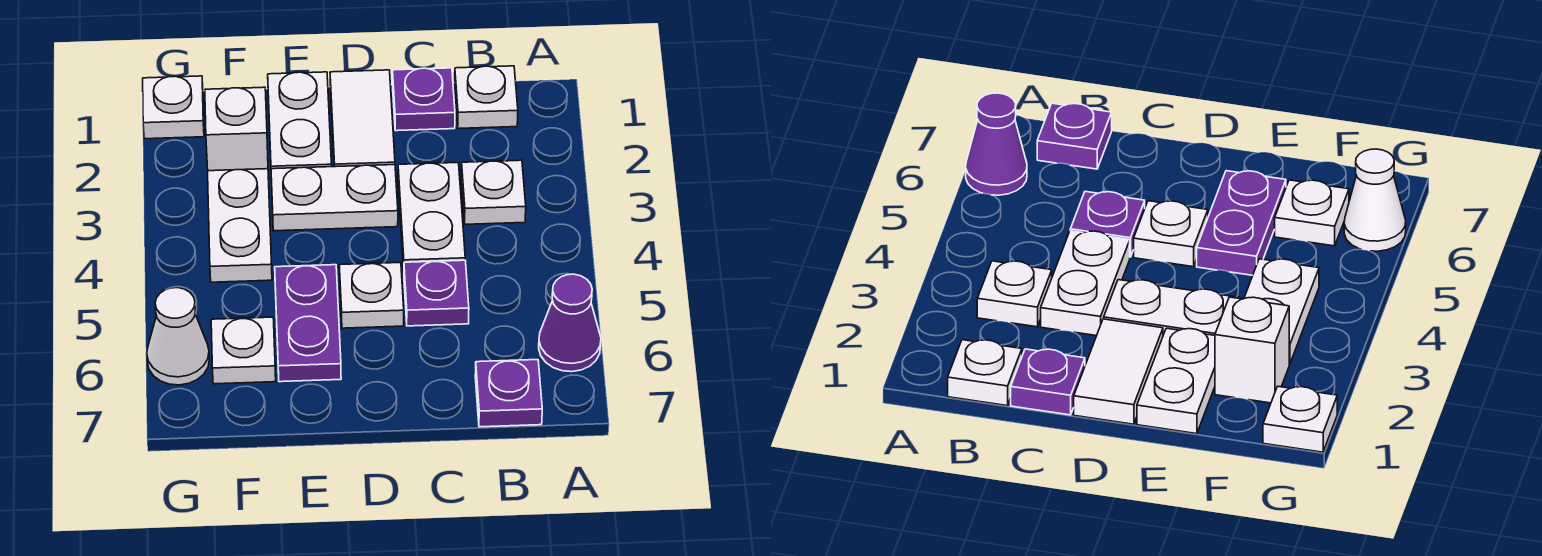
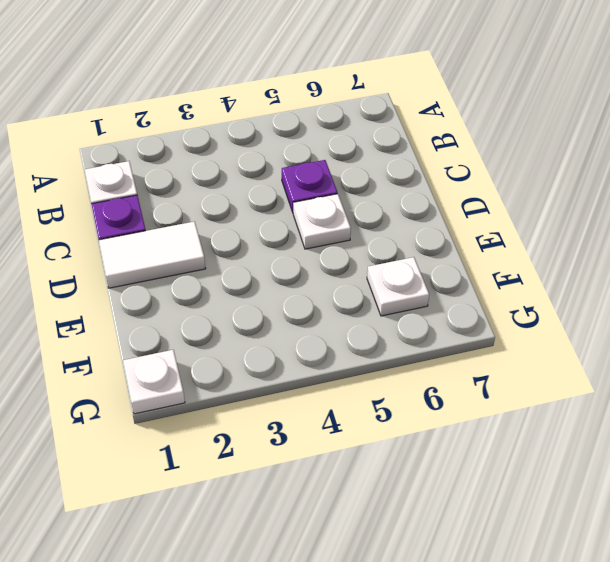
none -> purple cone A6 level 1
none -> white plate B3 level 1
none -> purple plate B7 level 1

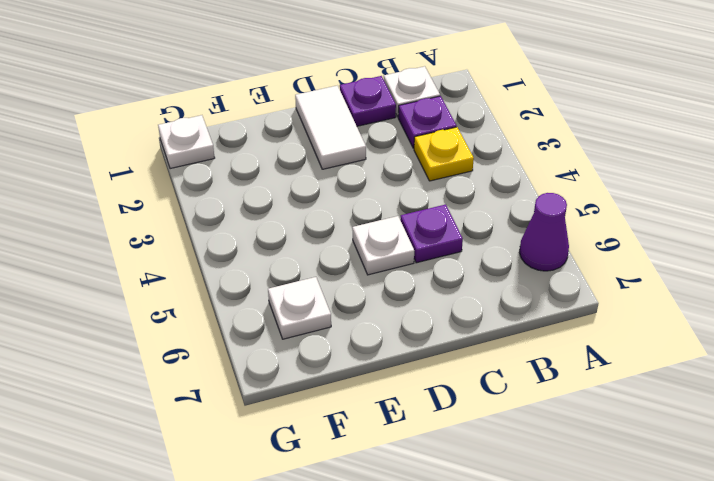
purple plate B2 level 1 -> purple plate B7 level 1
yellow plate B3 level 1 -> white plate B3 level 1
none -> white plate C3:C4 level 1
none -> white plate D3:E3 level 1
none -> white plate E1:E2 level 1

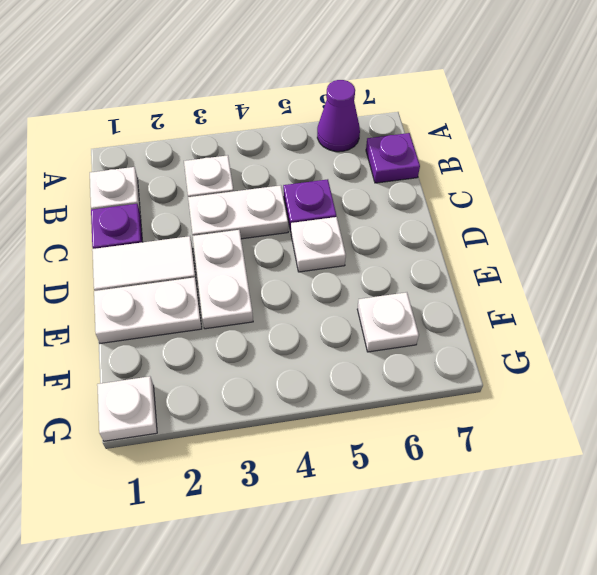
none -> purple plate E5:E6 level 1
none -> white brick F2 level 1
none -> white plate F3:F4 level 1

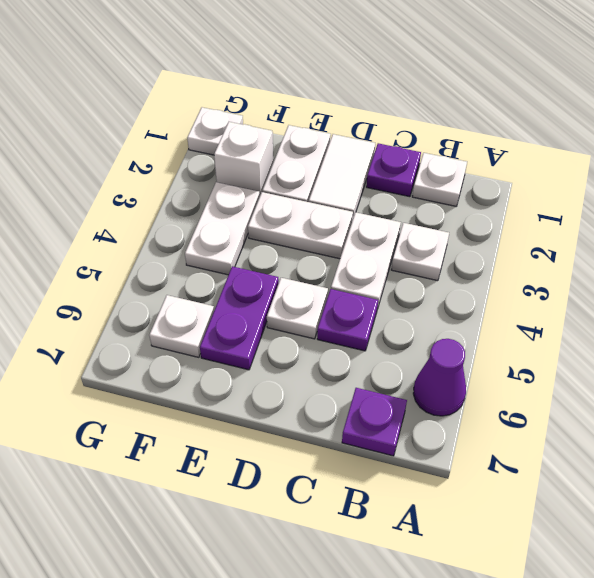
none -> white cone G6 level 1

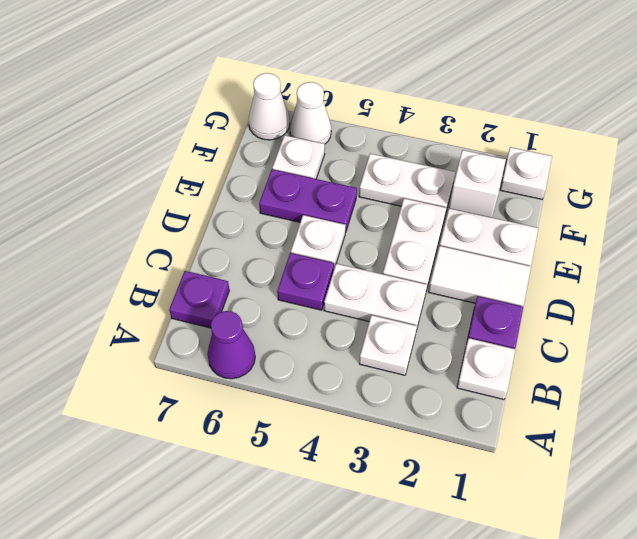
white cone G7 level 1 -> none

